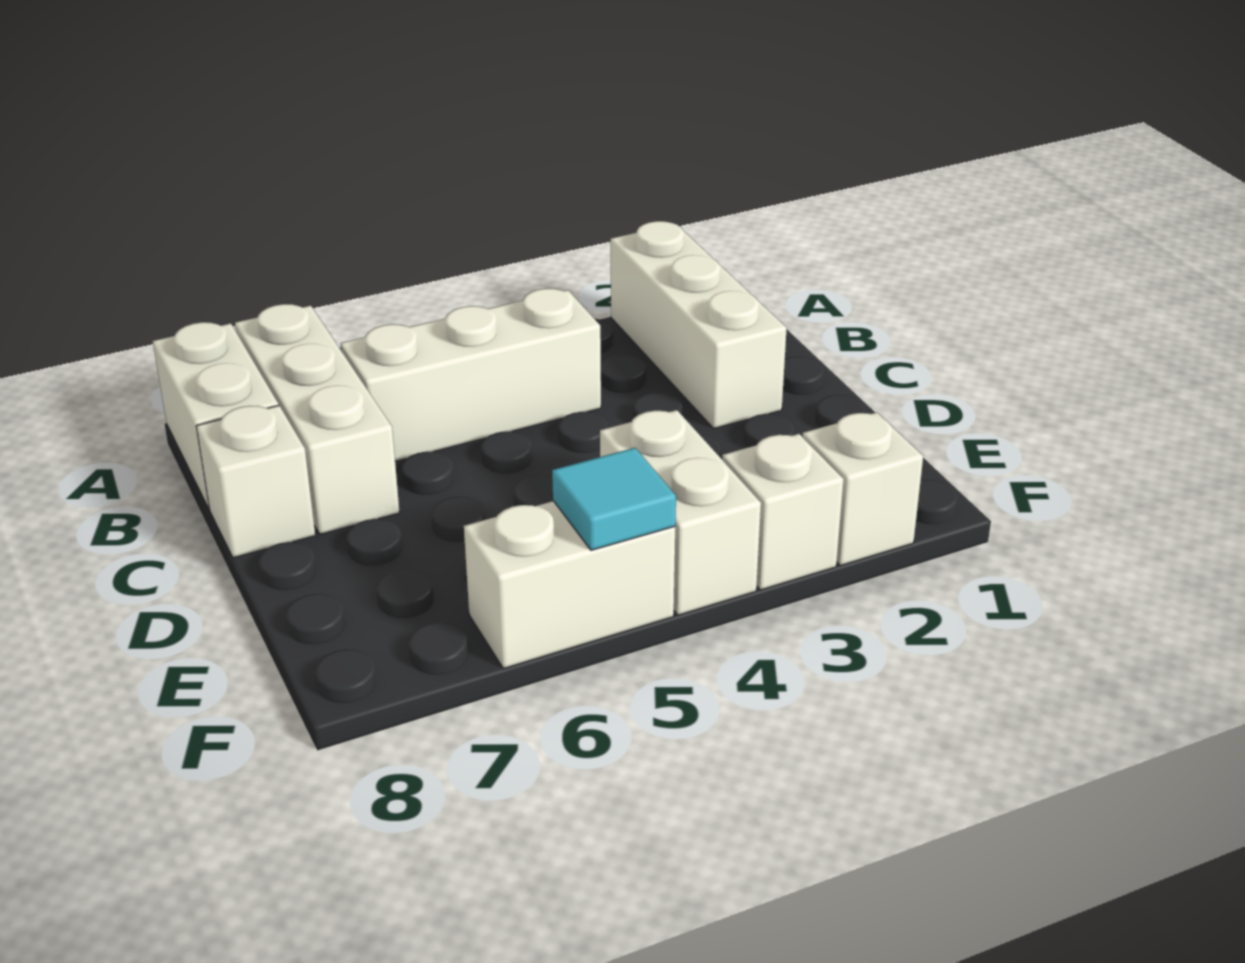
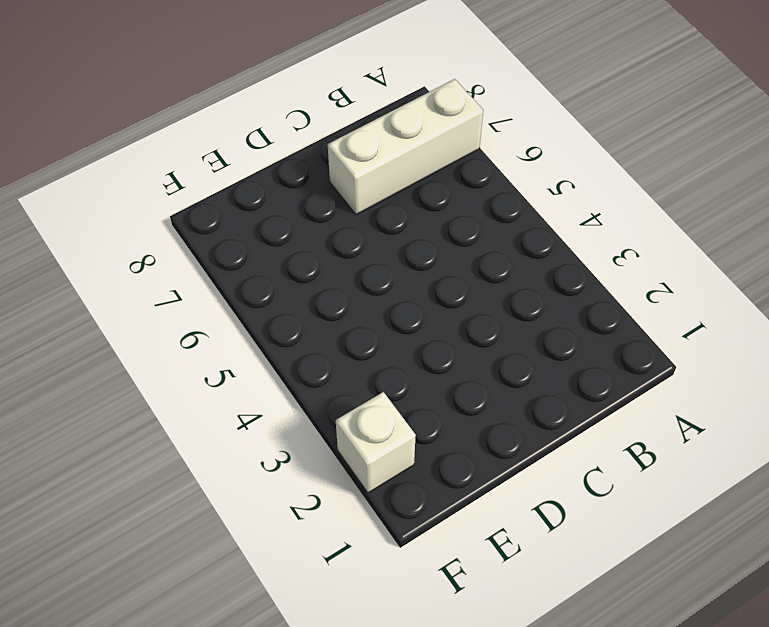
none -> white brick A2:C2 level 1
none -> white brick A8:B8 level 1

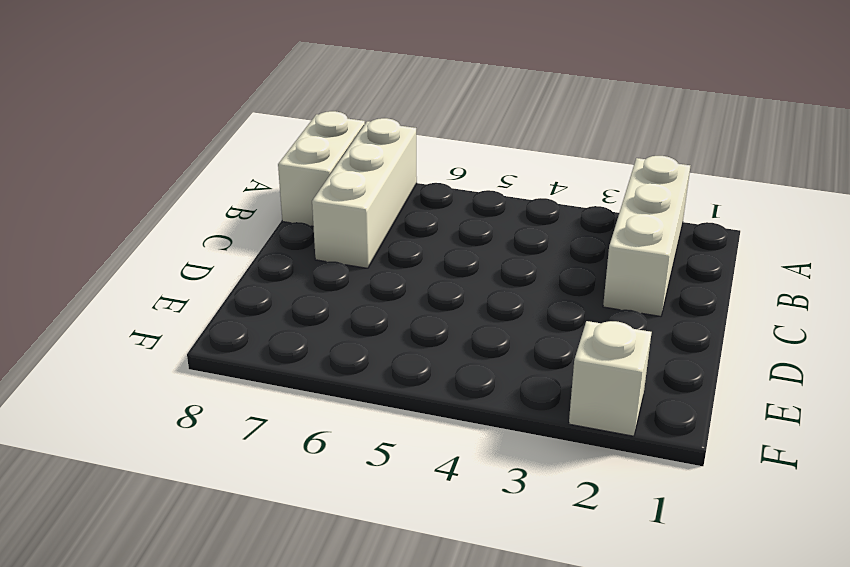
none -> white brick B4:B6 level 1
none -> white brick C8 level 1

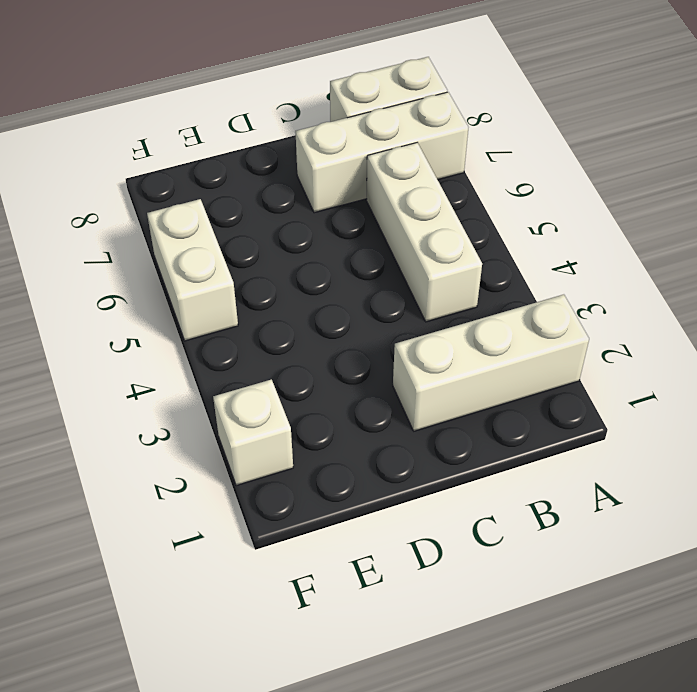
none -> white brick C8 level 1
none -> white brick E4:F4 level 1

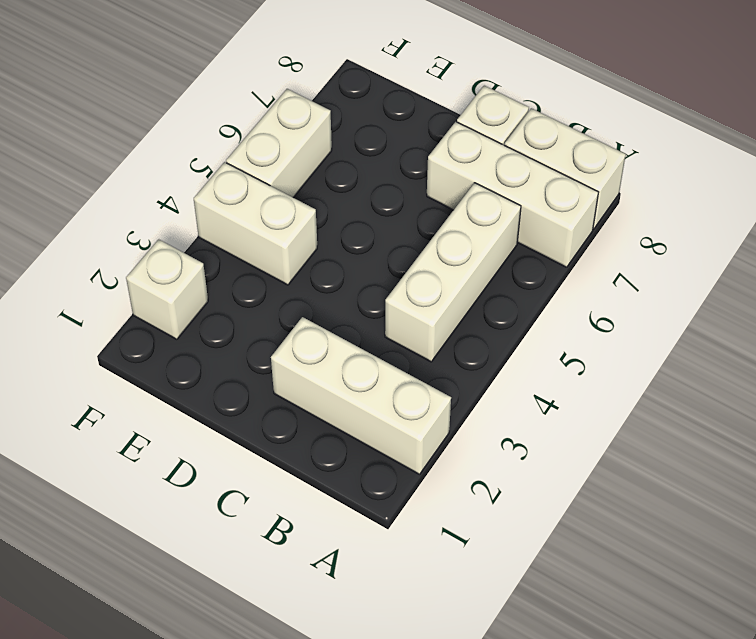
none -> white brick F3 level 1
none -> cyan tile F5 level 2

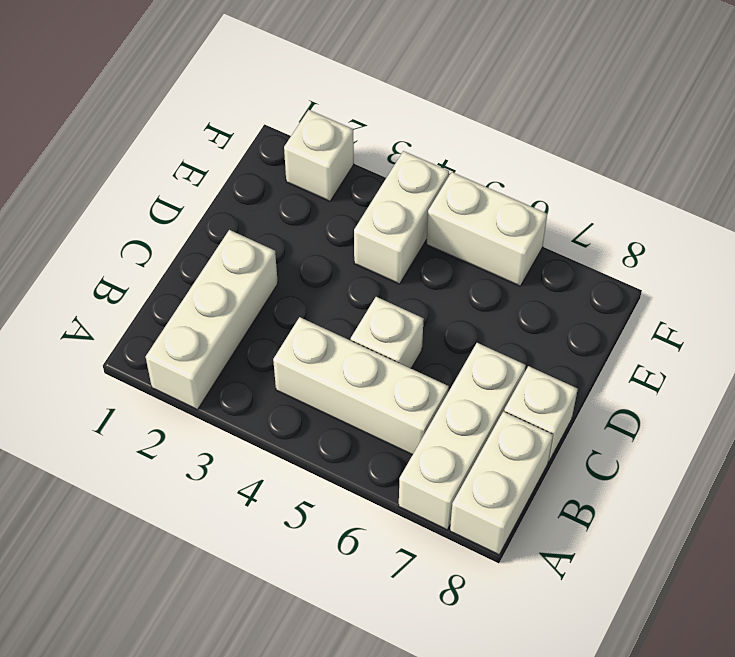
white brick C5 level 1 -> white brick F3 level 1
none -> cyan tile F5 level 2

